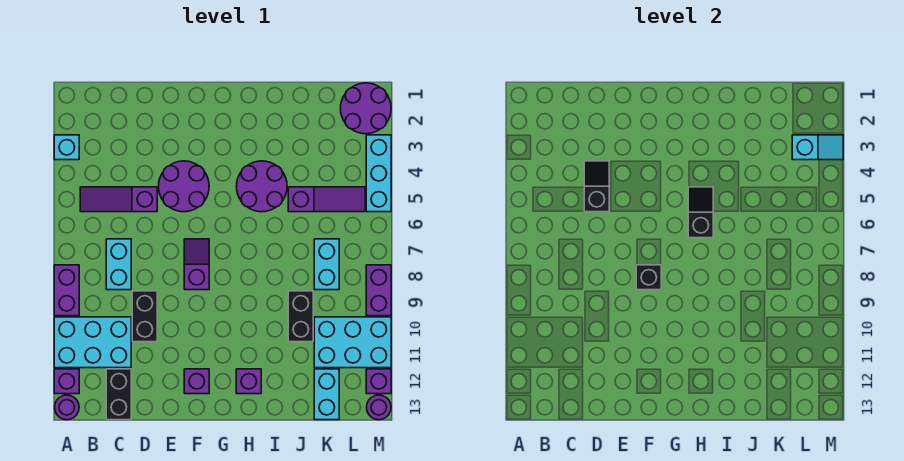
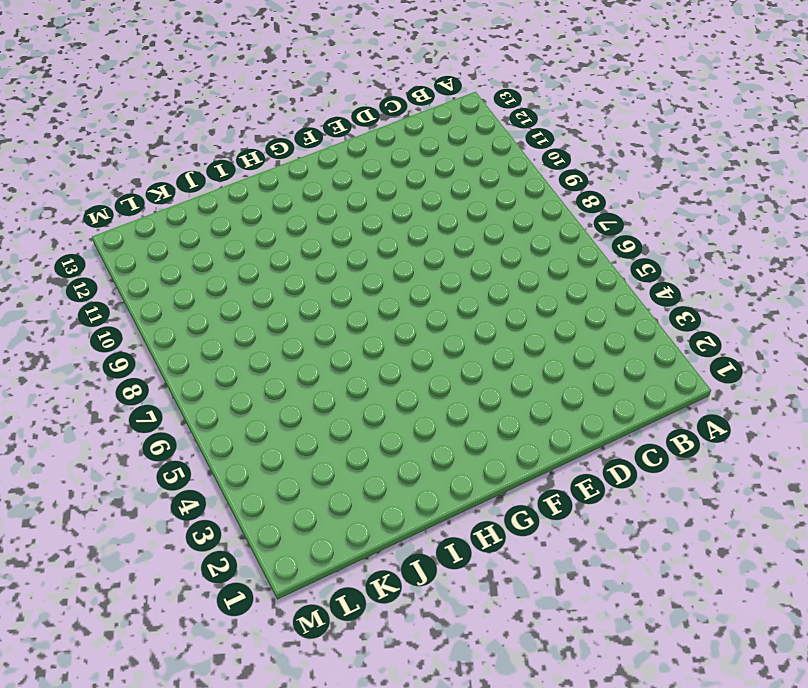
none -> cyan brick A3 level 1
none -> purple brick A8:A9 level 1
none -> cyan brick A10:C11 level 1

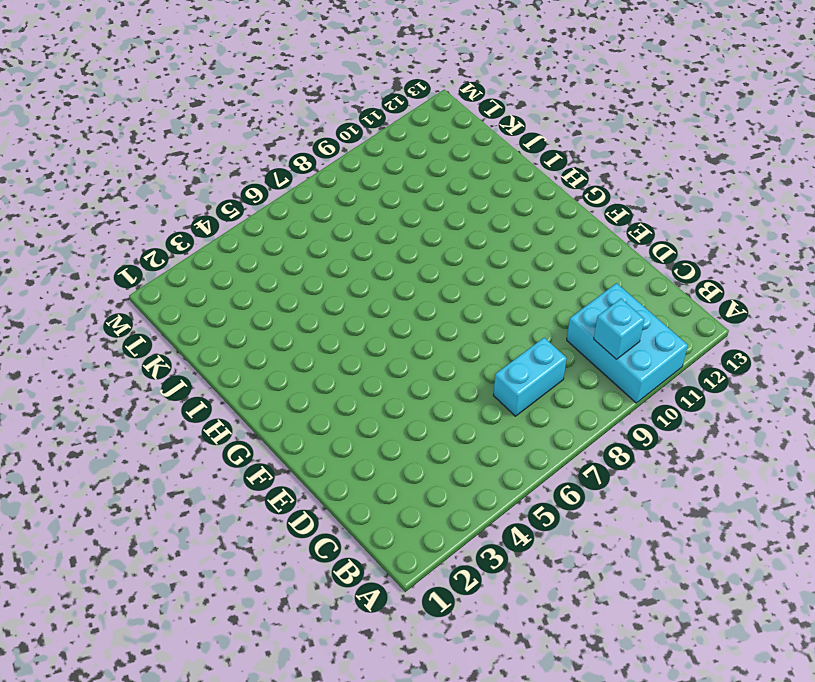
cyan brick B10 level 2 -> cyan brick A3 level 1
none -> purple brick A8:A9 level 1
none -> purple brick A12 level 1
none -> purple round brick A13 level 1

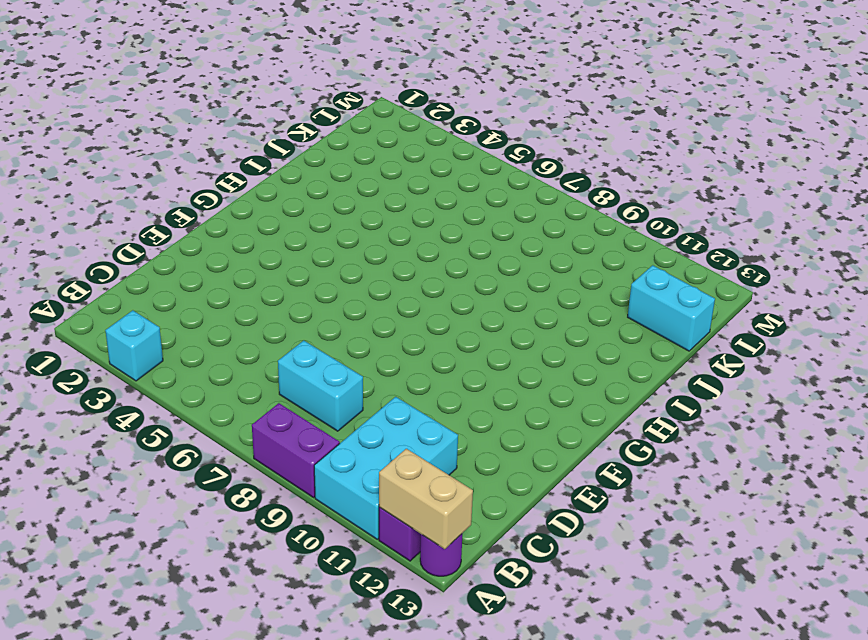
tan brick A12:A13 level 2 -> none
none -> purple slope B5:D5 level 1 top D
none -> black brick C12:C13 level 1
none -> black brick D9:D10 level 1

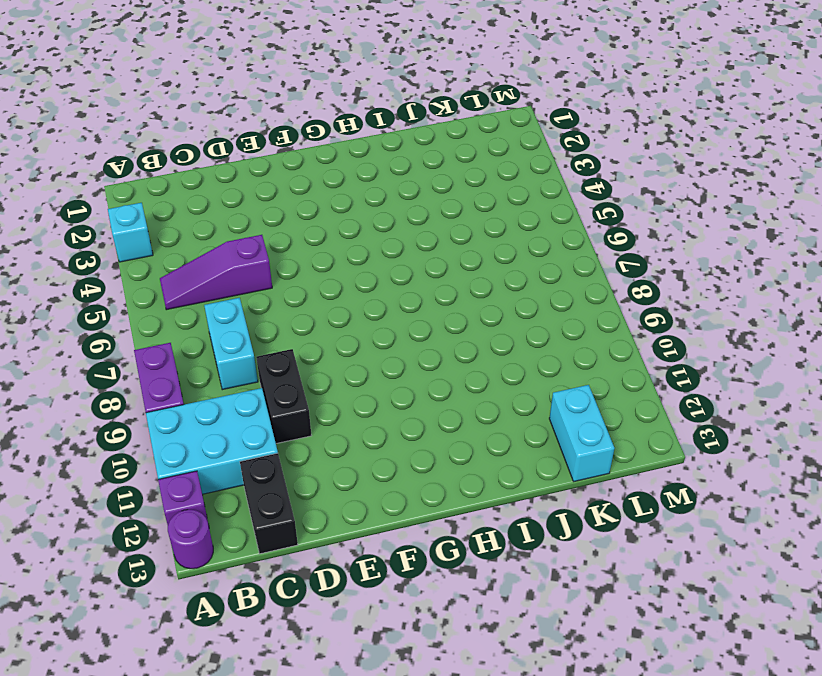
none -> purple round brick E4:F5 level 1
none -> purple slope F7:F8 level 1 top 8
none -> purple brick F12 level 1

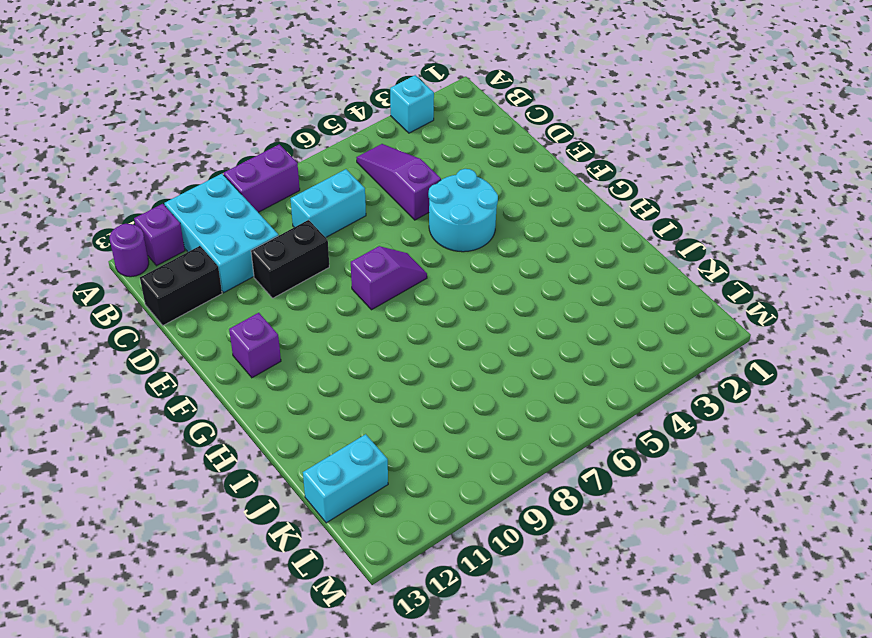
cyan round brick E4:F5 level 1 -> purple round brick E4:F5 level 1
none -> purple round brick H4:I5 level 1
none -> purple brick H12 level 1
none -> purple slope J5:L5 level 1 top J

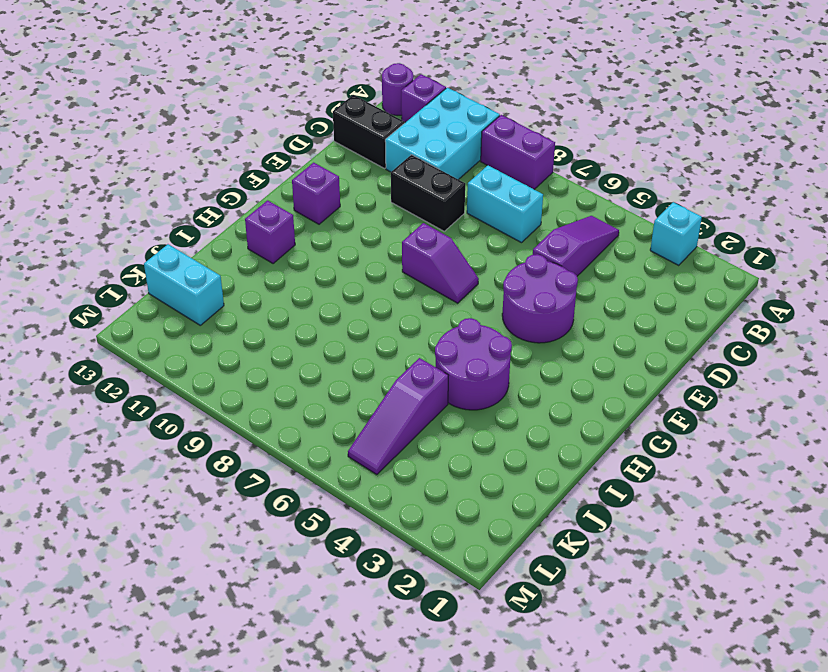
none -> black brick J9:J10 level 1
none -> cyan brick K7:K8 level 1
none -> cyan brick K10:M11 level 1

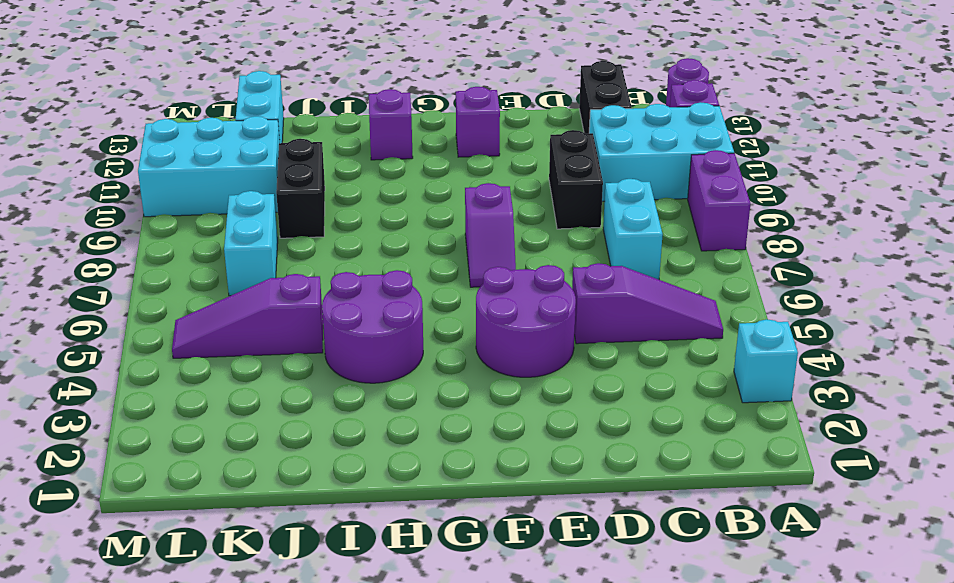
none -> purple round brick L1:M2 level 1
none -> cyan brick M3:M5 level 1
none -> purple brick M8:M9 level 1

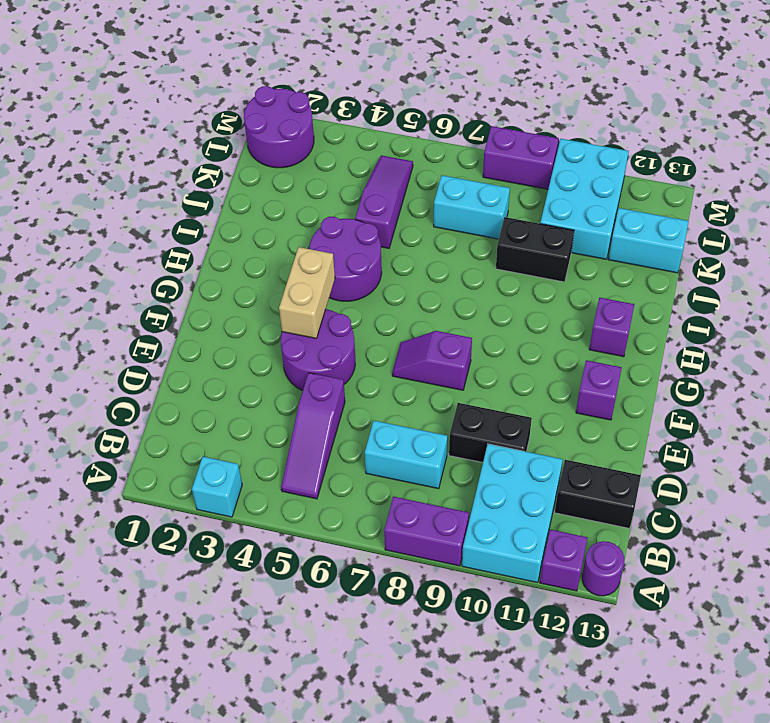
tan brick F4:G4 level 2 -> none
none -> cyan brick M3:M5 level 1
none -> purple brick M12 level 1
none -> purple round brick M13 level 1

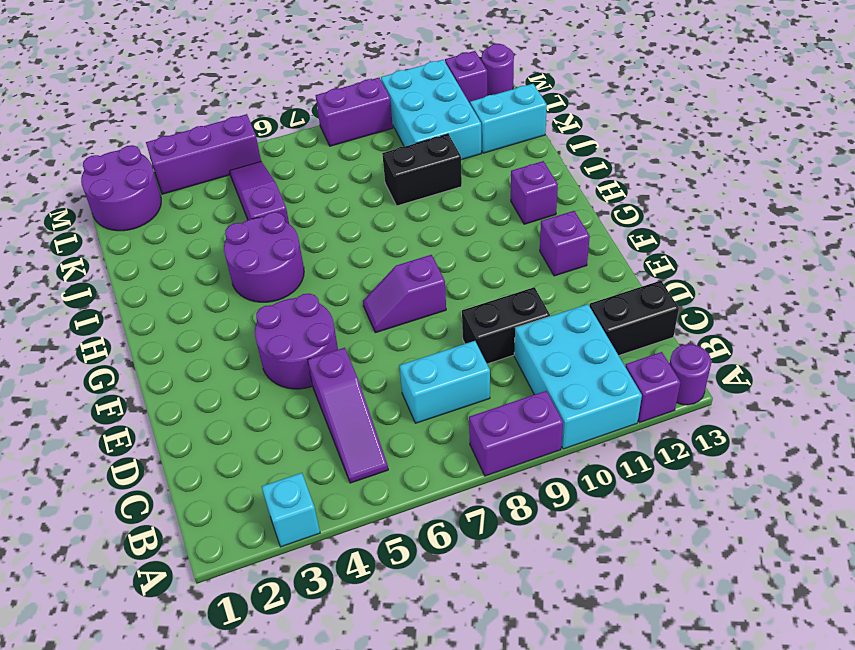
purple brick M3:M5 level 1 -> cyan brick M3:M5 level 1
none -> cyan brick K7:K8 level 1
none -> black slope D4:D5 level 2 top 5
none -> black brick F8 level 2

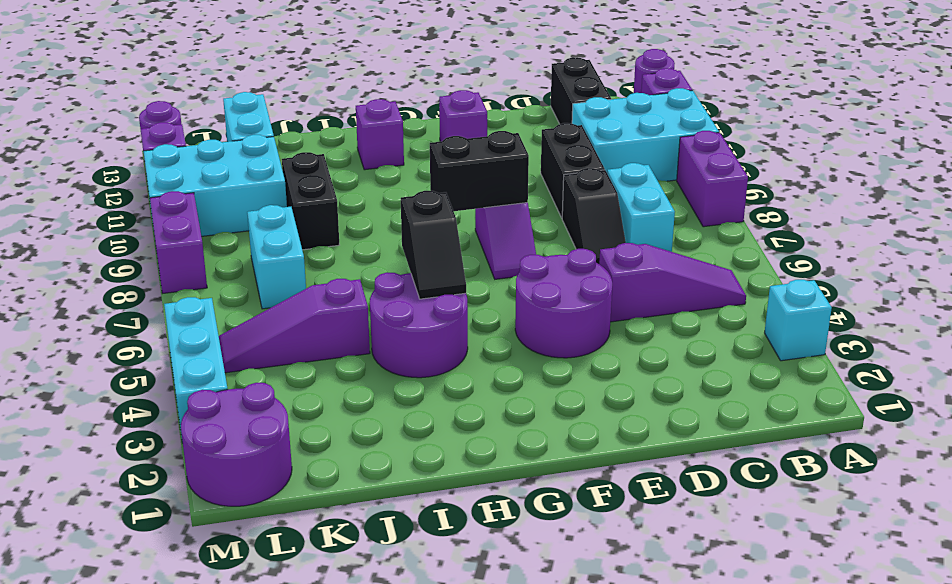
black slope D7:D8 level 1 top 8 -> black slope D4:D5 level 2 top 5
black brick F8:G8 level 2 -> black brick F8 level 2
none -> cyan slope L3:M3 level 2 top L

